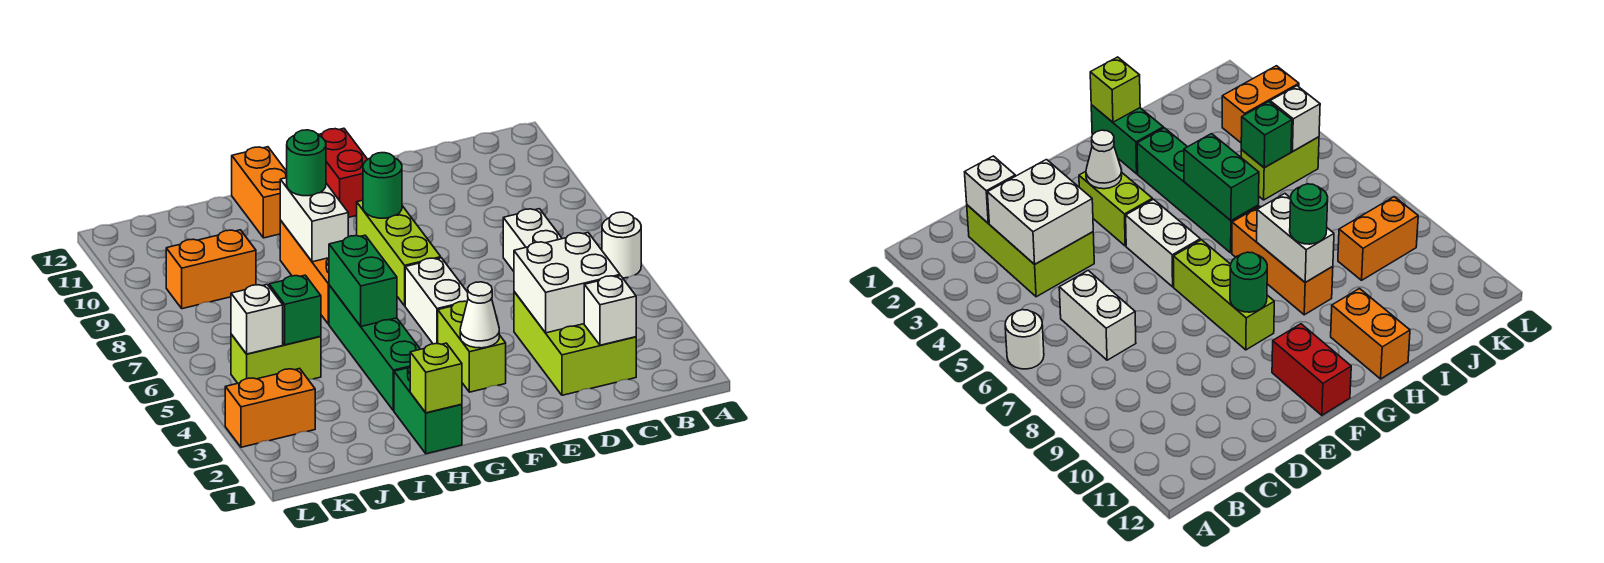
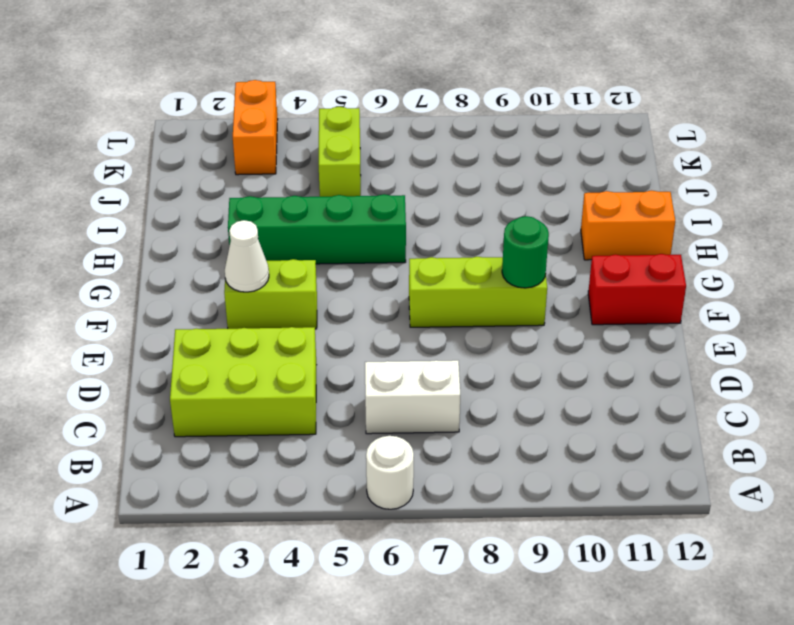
none -> white brick F5:F6 level 1
none -> green brick H1:H2 level 1
none -> orange brick H7:H9 level 1

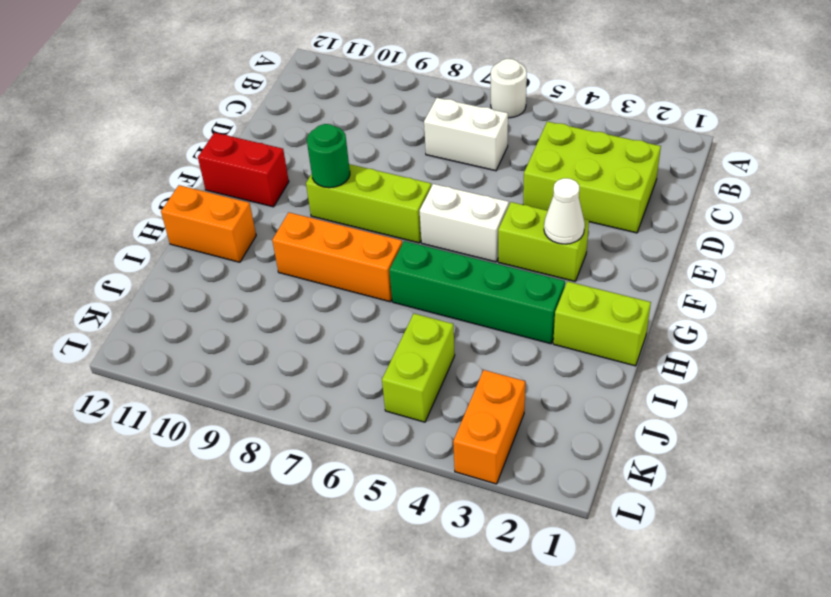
lime brick H1:H2 level 1 -> green brick H1:H2 level 1
none -> orange brick J9:K9 level 1
none -> white brick C2 level 2
none -> white brick C3:D4 level 2

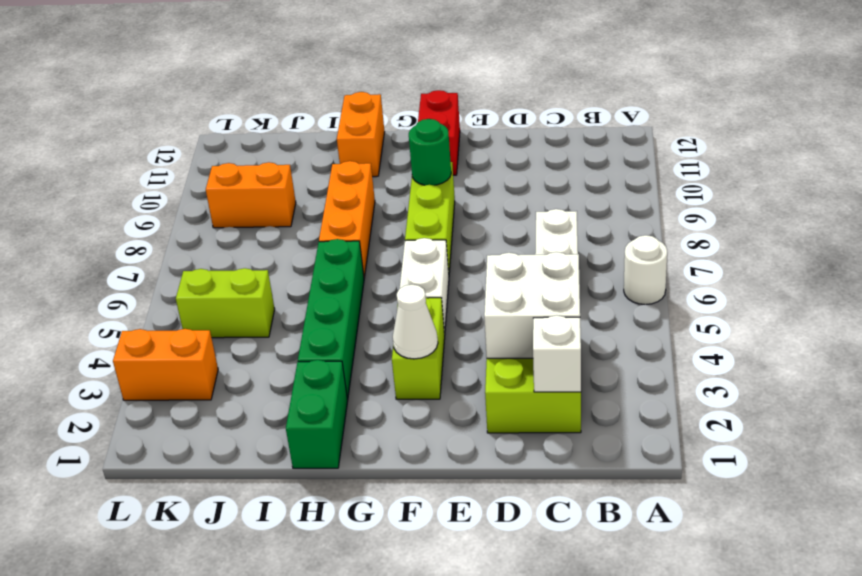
none -> lime brick H1 level 2
none -> green brick H5:H6 level 2
none -> white brick H8:H9 level 2

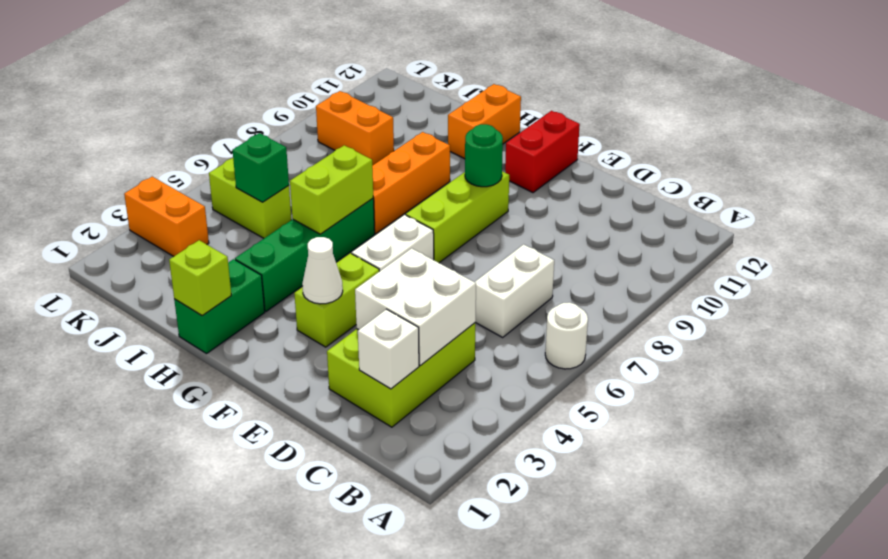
lime brick H5:H6 level 2 -> green brick H5:H6 level 2
none -> white brick H8:H9 level 2
none -> white brick K5 level 2
none -> green round brick H9 level 3

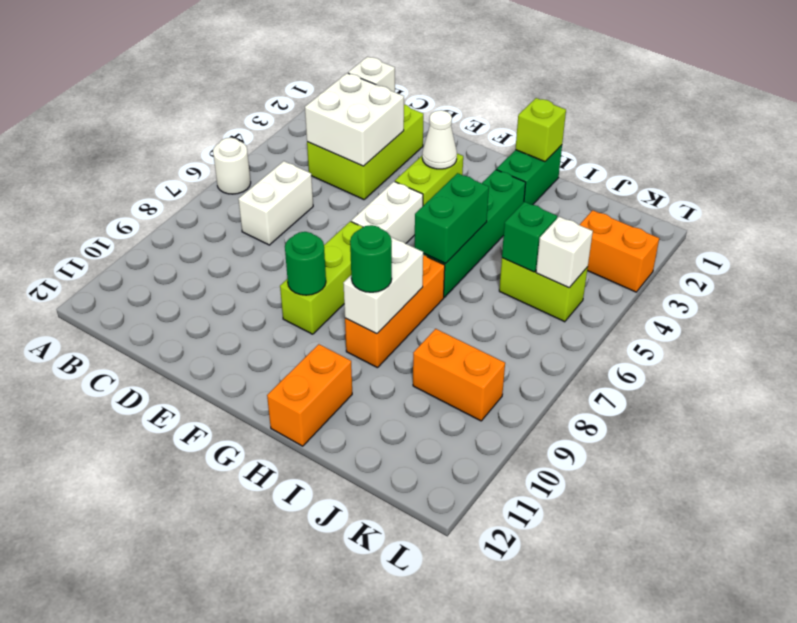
none -> red brick F11:F12 level 1

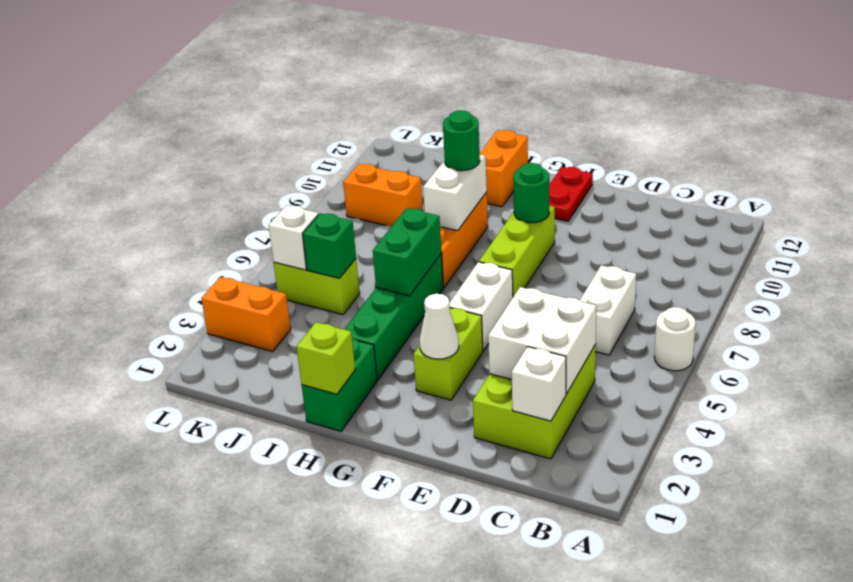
red plate F11:F12 level 1 -> red brick F11:F12 level 1

